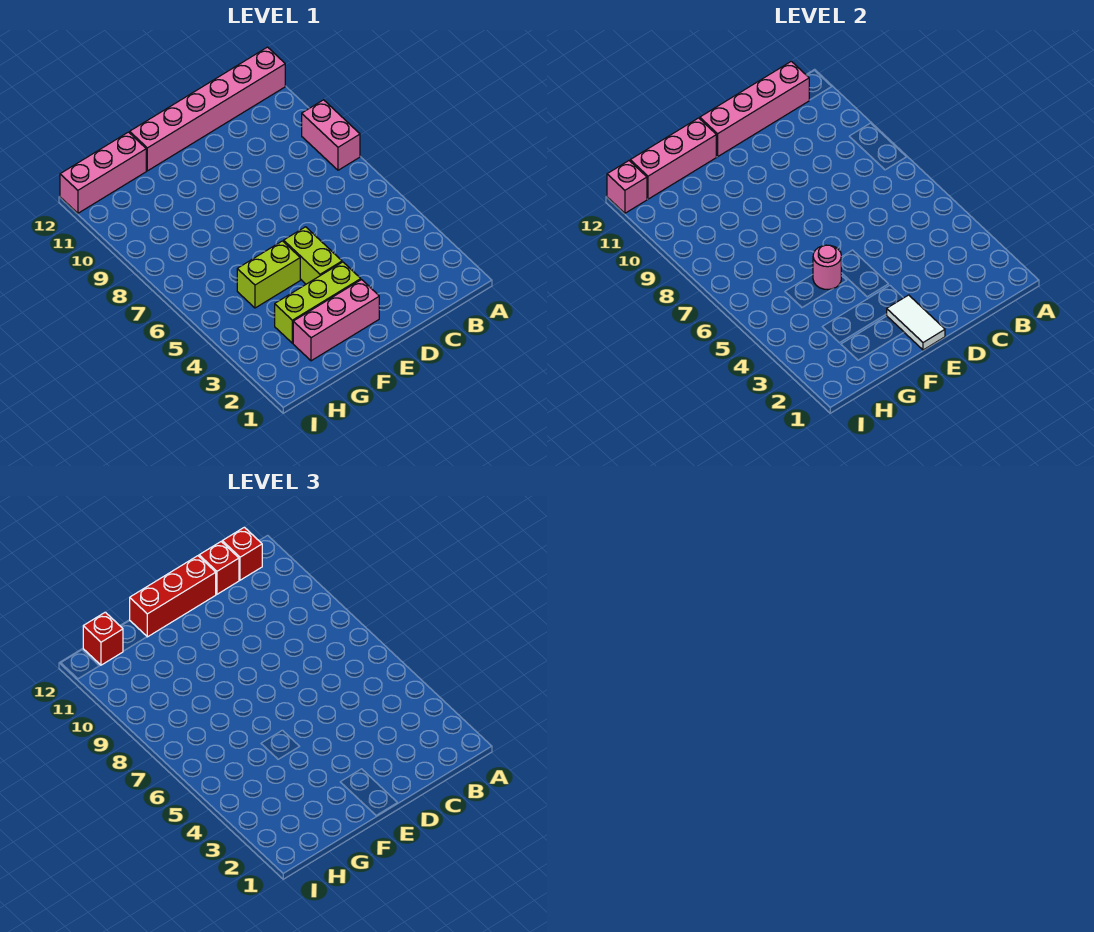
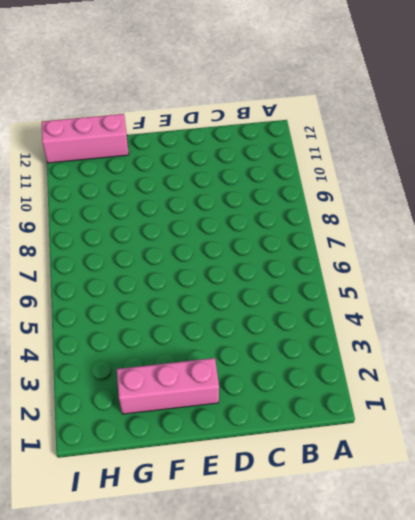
none -> pink brick A8:A9 level 1
none -> pink brick A12:F12 level 1
none -> lime brick E3:G3 level 1

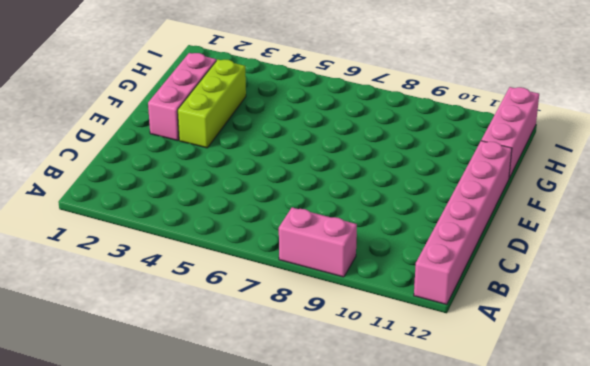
none -> lime brick E4:E5 level 1
none -> lime brick F5:G5 level 1
none -> pink brick B12:E12 level 2

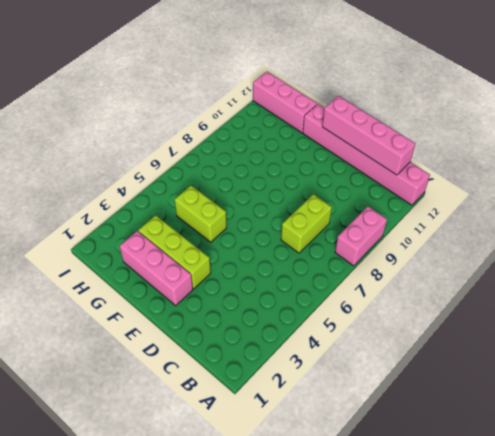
lime brick C7:C8 level 1 -> lime brick E4:E5 level 1
none -> white tile E1:E2 level 2
none -> pink round brick F5 level 2
none -> pink brick F12:H12 level 2

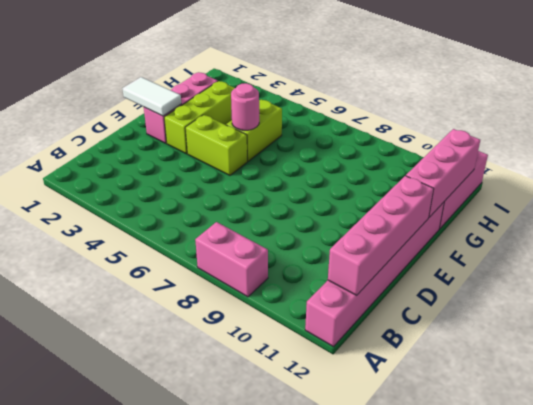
none -> pink brick I12 level 2
none -> red brick B12 level 3
none -> red brick C12 level 3

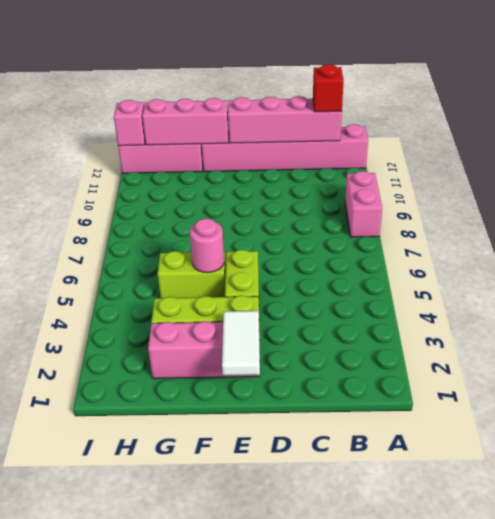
none -> red brick C12 level 3
none -> red brick D12:F12 level 3
none -> red brick H12 level 3

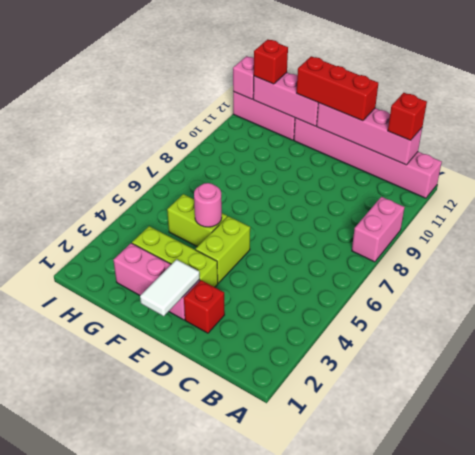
red brick D2 level 1 -> red brick C12 level 3

